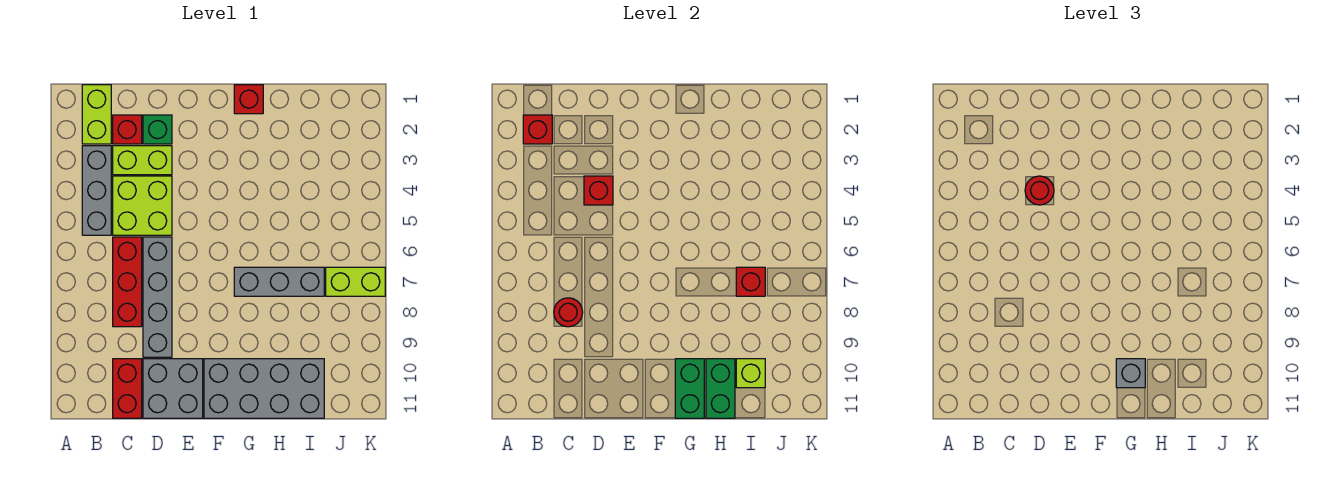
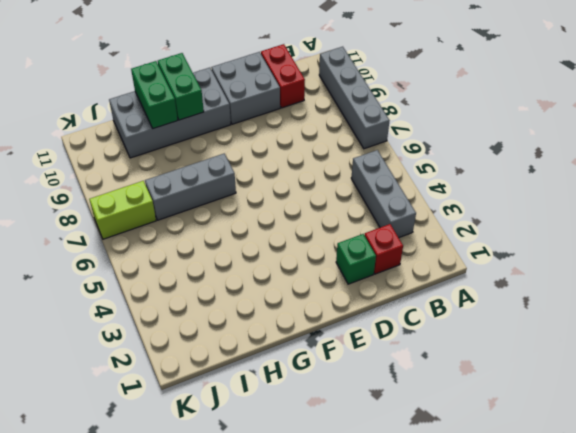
grey brick A7:A10 level 1 -> grey brick D6:D9 level 1
none -> lime brick B1:B2 level 1
none -> lime brick C3:D3 level 1
none -> lime brick C4:D5 level 1

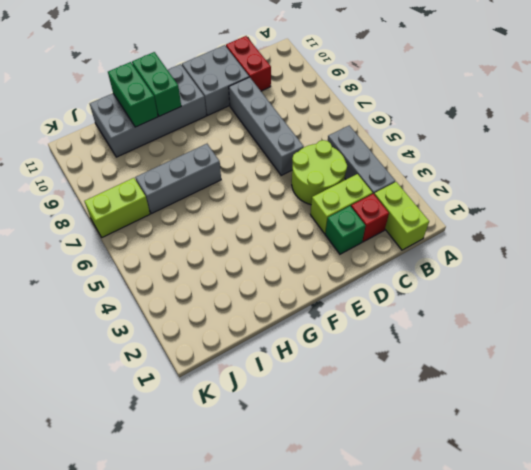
lime round brick C4:D5 level 1 -> lime brick C4:D5 level 1
none -> red brick C6:C8 level 1
none -> red brick G1 level 1
none -> red brick B2 level 2

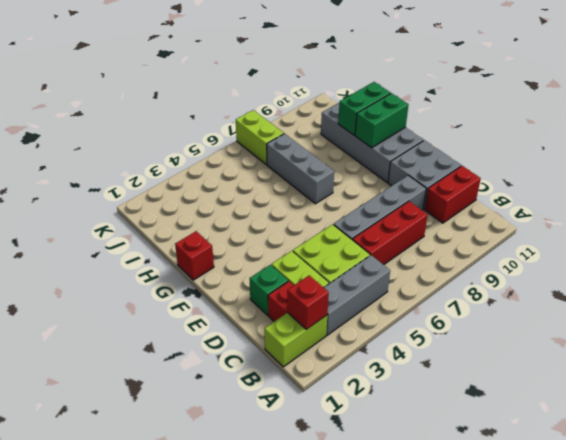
none -> red round brick C8 level 2
none -> red brick D4 level 2
none -> red brick I7 level 2

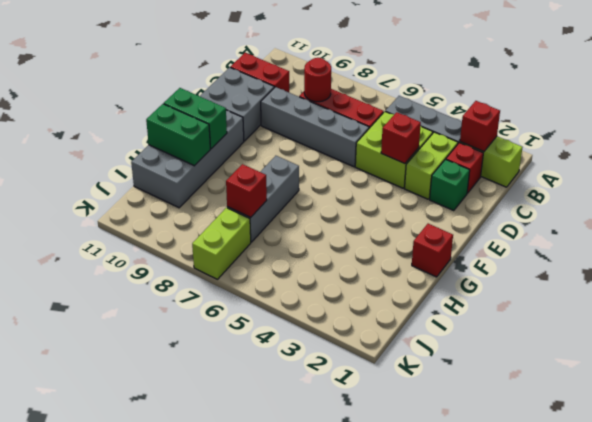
none -> lime brick I10 level 2
none -> red round brick D4 level 3
none -> grey brick G10 level 3

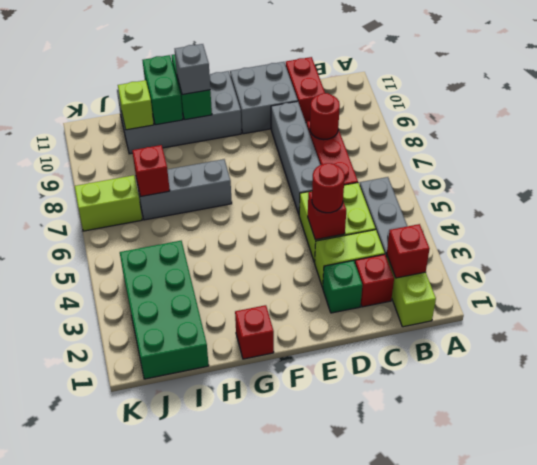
green brick I1:J4 level 1 -> none

